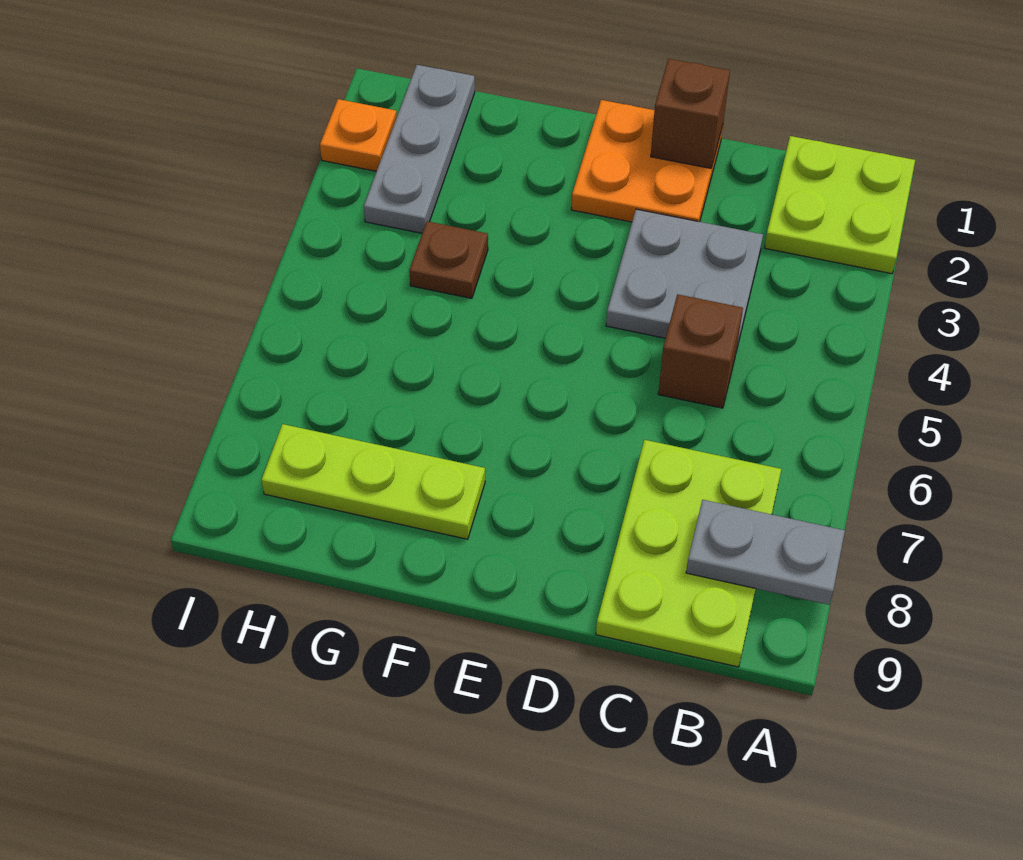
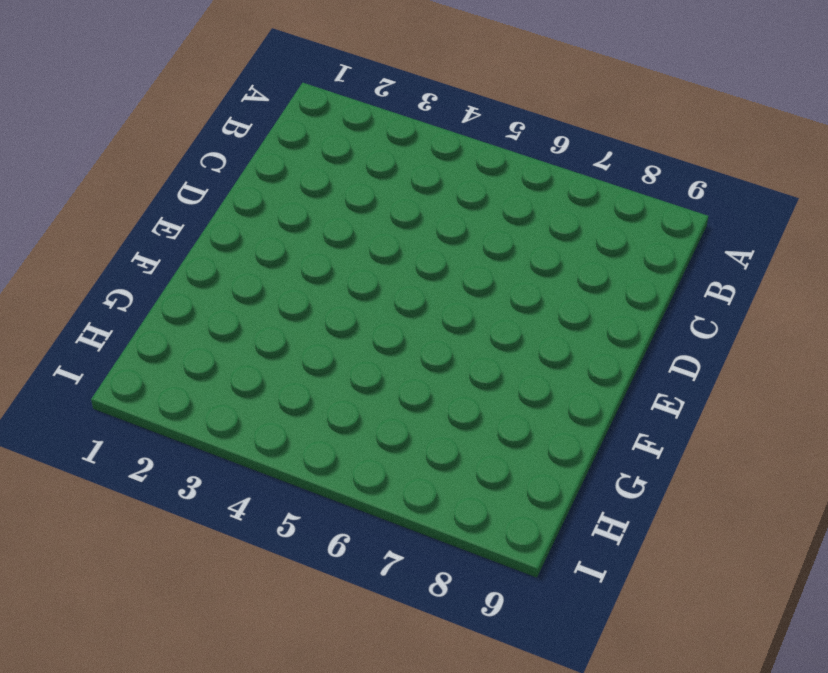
none -> lime plate A1:B2 level 1
none -> lime plate B7:C9 level 1

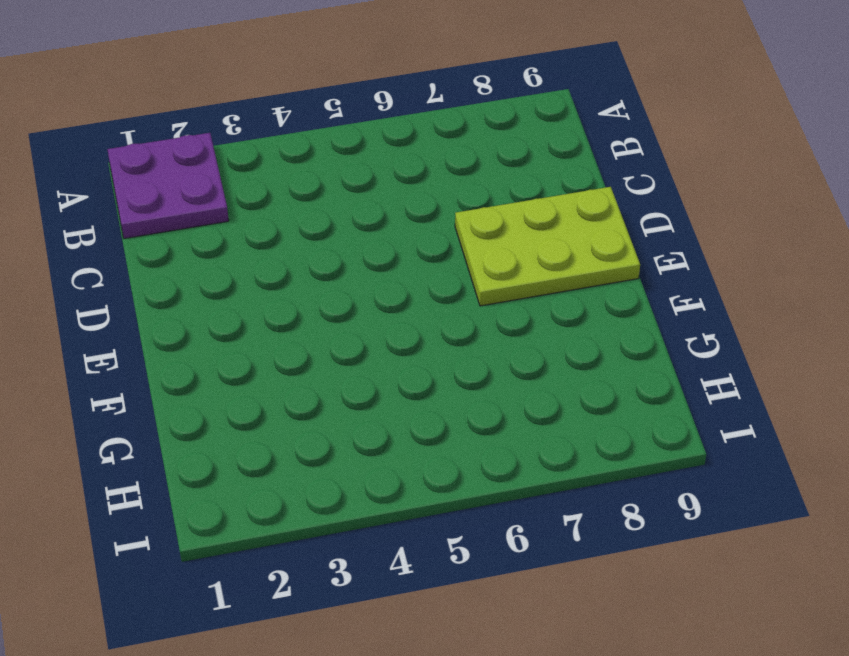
purple plate A1:B2 level 1 -> lime plate A1:B2 level 1
lime plate D7:E9 level 1 -> lime plate B7:C9 level 1
none -> grey plate C3:D4 level 1
none -> brown brick C5 level 1

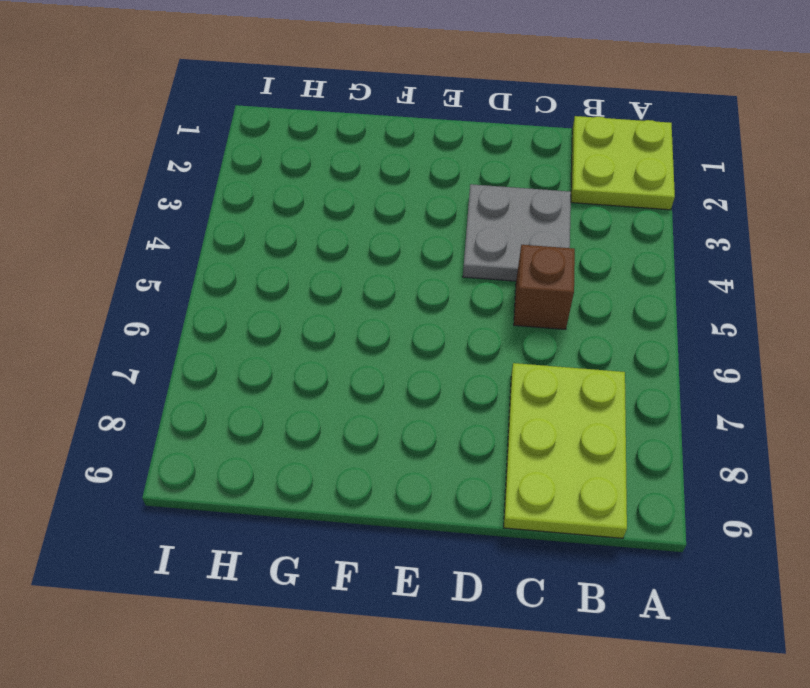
none -> orange plate D1:E2 level 1
none -> lime plate F8:H8 level 1

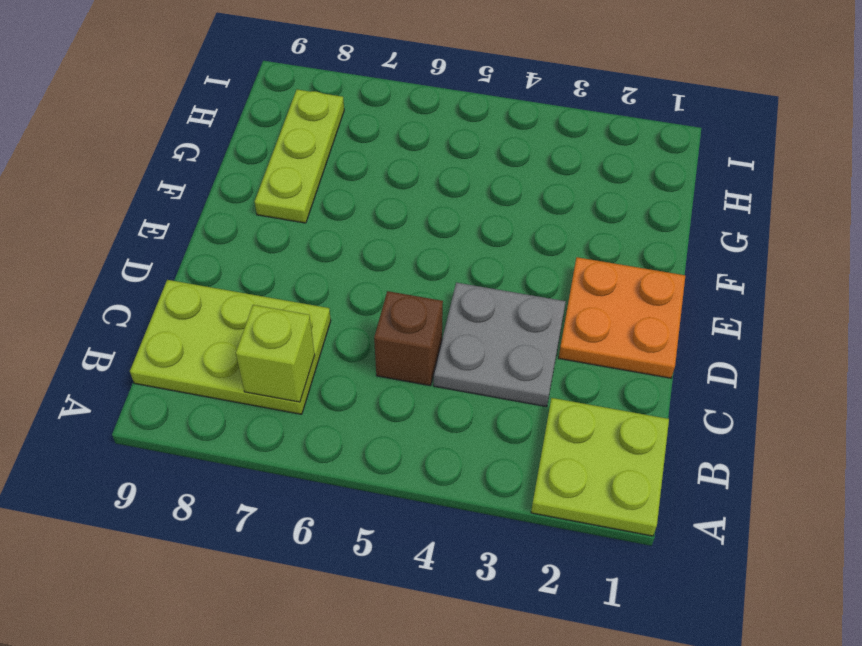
lime brick B7 level 2 -> none
none -> brown plate G4 level 1
none -> grey plate H1:H3 level 1

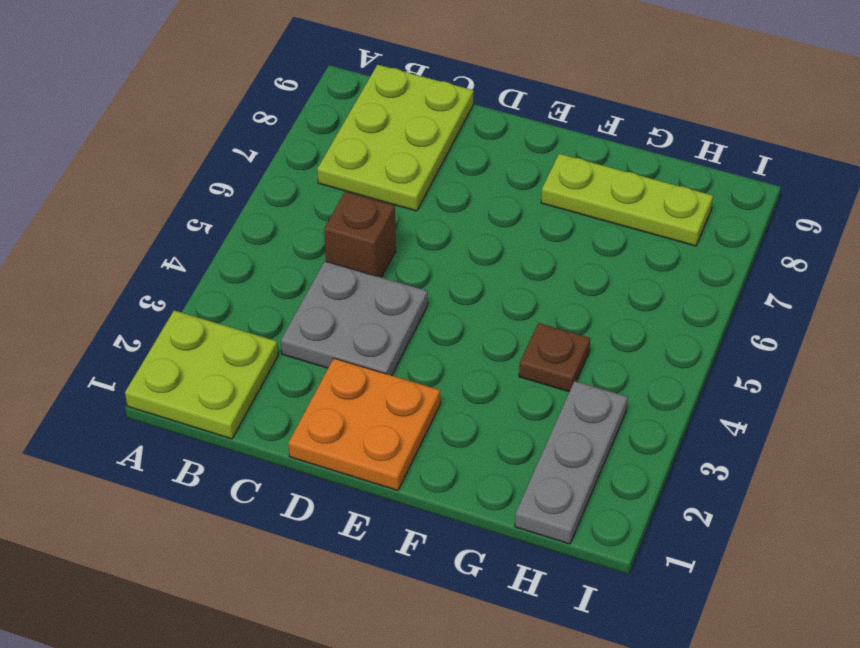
none -> orange plate I2 level 1
none -> grey plate A8:B8 level 2

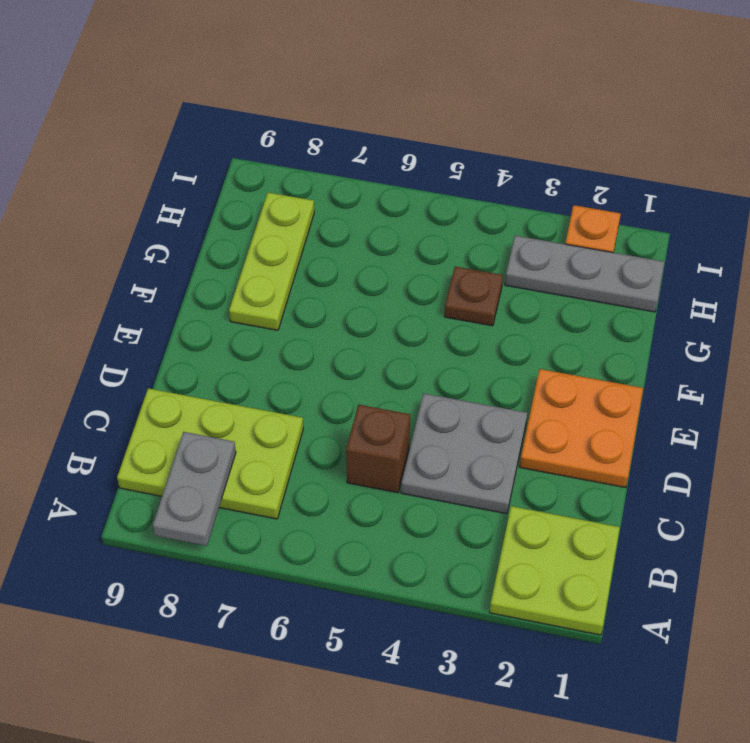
none -> brown brick D1 level 2

